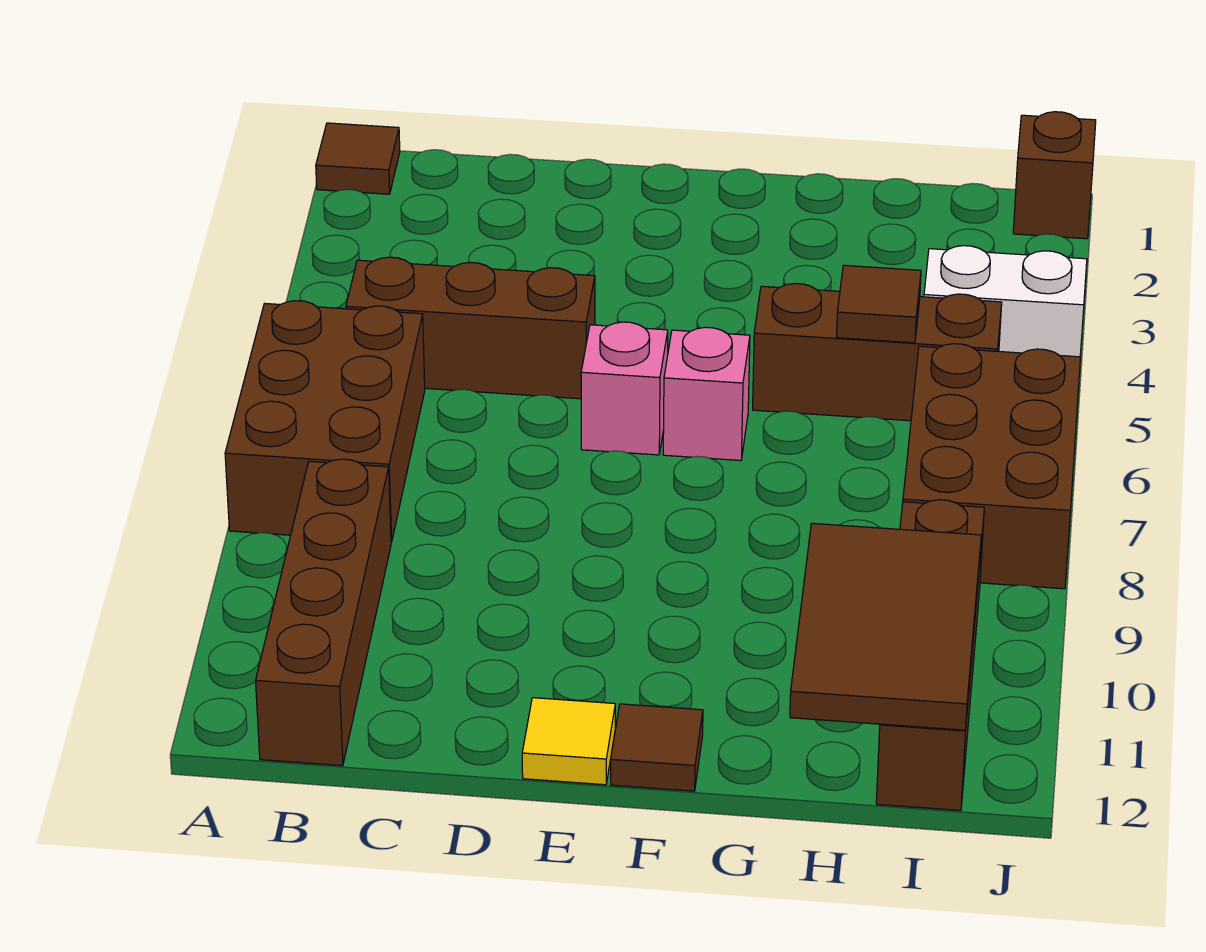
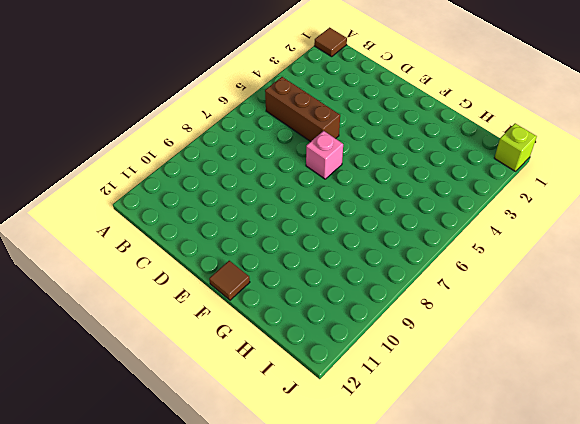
lime brick J1 level 1 -> brown brick J1 level 1
none -> brown brick A6:B8 level 1
none -> brown brick B9:B12 level 1
none -> yellow tile E12 level 1

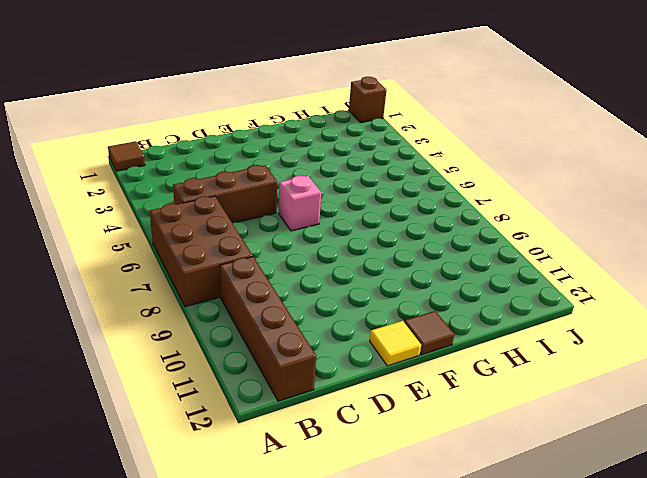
none -> pink brick F6 level 1
none -> brown brick G5:I5 level 1
none -> white brick I4:J4 level 1

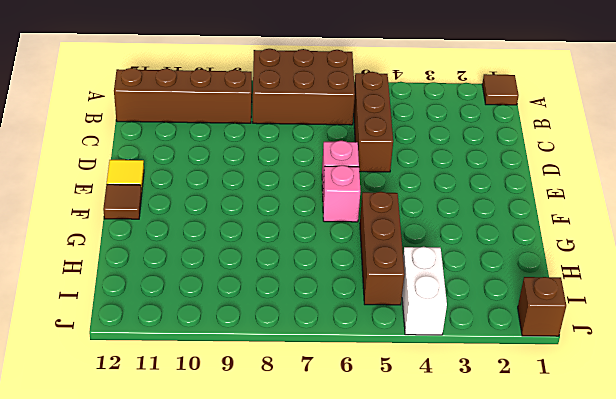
none -> brown brick I6:J8 level 1
none -> brown brick I9:I12 level 1
none -> brown tile H5 level 2

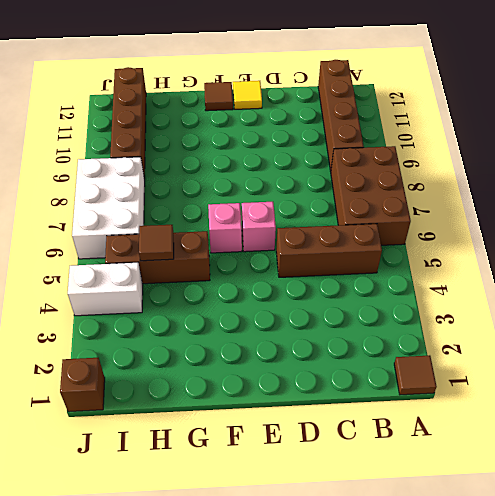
white brick I6:J8 level 1 -> brown brick I6:J8 level 1
none -> brown tile H10:I12 level 2

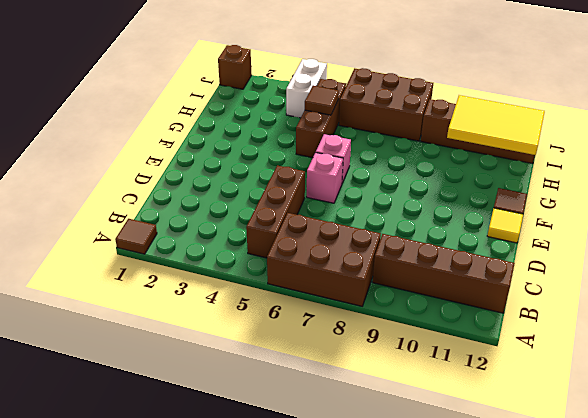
yellow tile H10:I12 level 2 -> brown tile H10:I12 level 2

